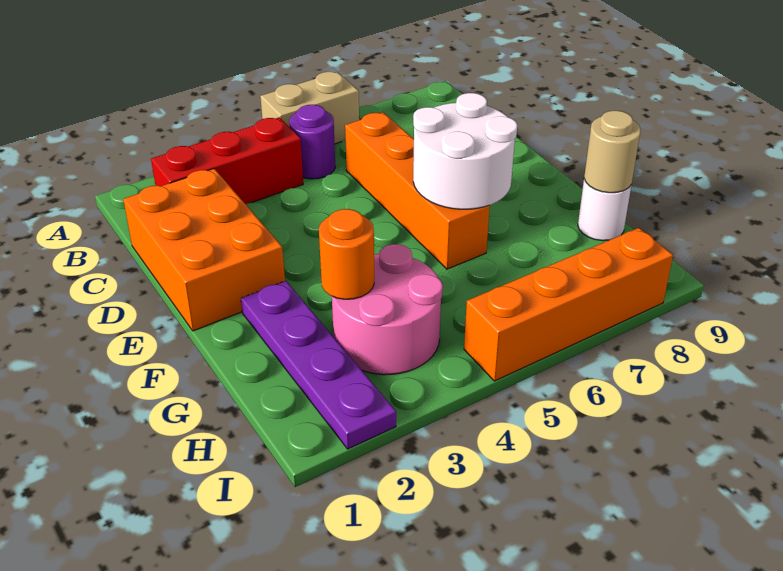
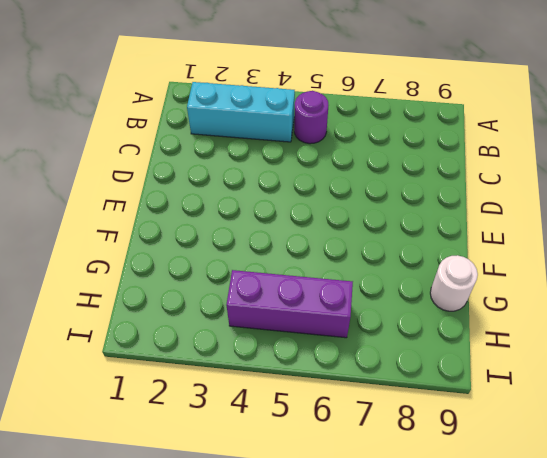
cyan brick B2:B4 level 1 -> red brick B2:B4 level 1
purple brick H4:H6 level 1 -> pink round brick G3:H4 level 1
none -> tan brick A5:A6 level 1
none -> orange brick C1:E2 level 1
none -> orange brick C6:F6 level 1

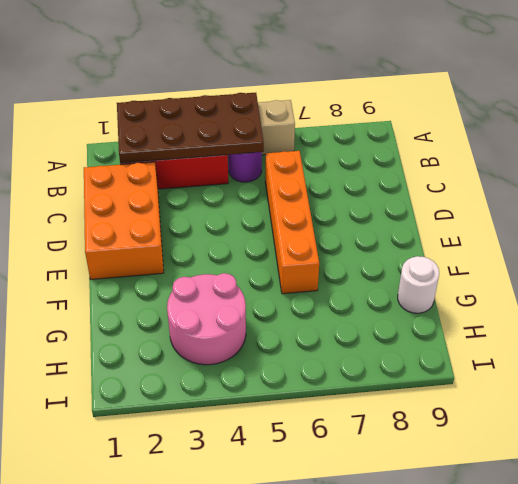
brown plate A2:B5 level 2 -> none
none -> purple plate F2:I2 level 1
none -> orange brick I5:I8 level 1
none -> white round brick E6:F7 level 2

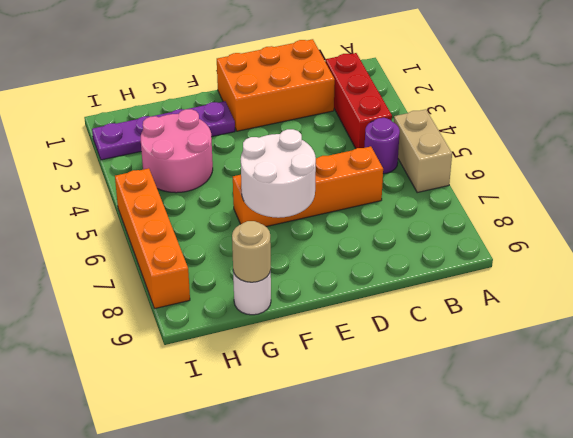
none -> orange round brick G3 level 2

